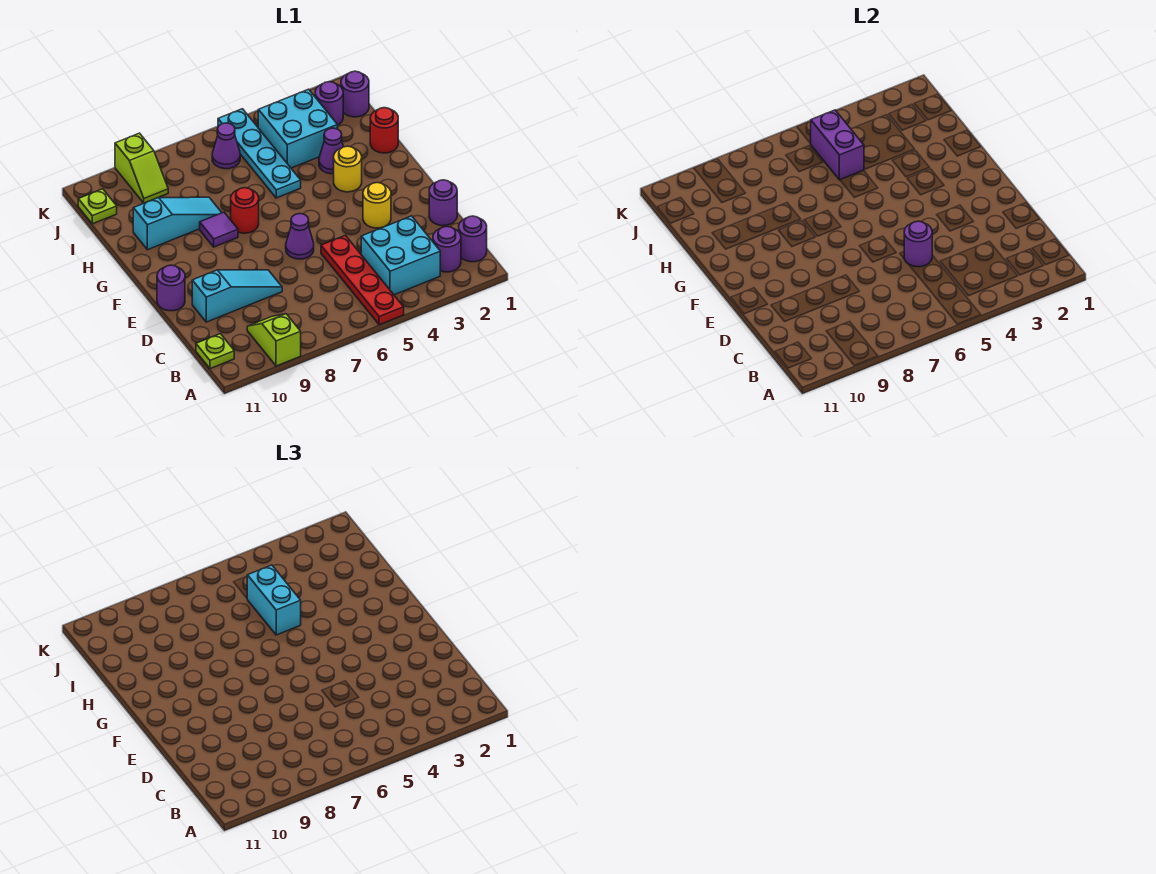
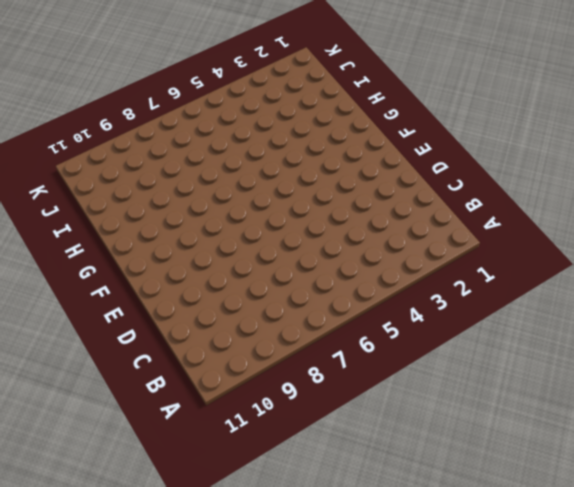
none -> red plate A5:D5 level 1
none -> lime slope A9:B9 level 1 top A
none -> purple round brick B1 level 1

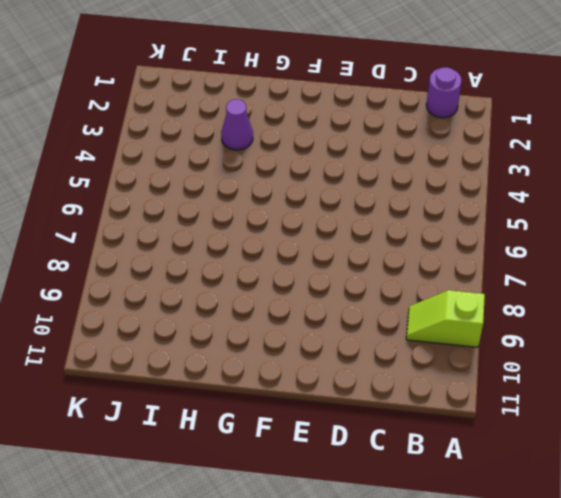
none -> red plate A5:D5 level 1
none -> purple round brick B2 level 1
none -> cyan brick B3:C4 level 1

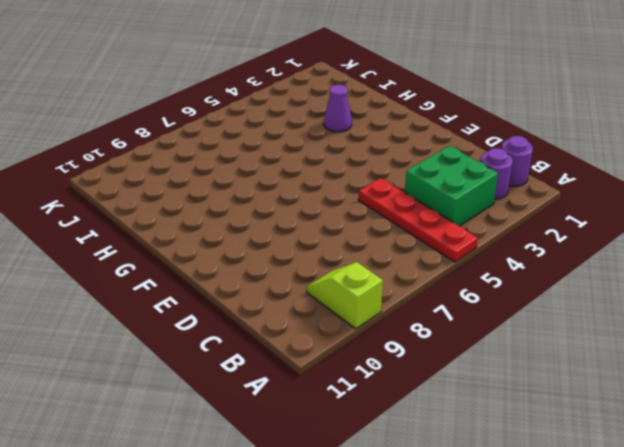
green brick B3:C4 level 1 -> cyan brick B3:C4 level 1
none -> lime plate B11 level 1
none -> purple round brick D1 level 1
none -> cyan slope D8:D10 level 1 top 10

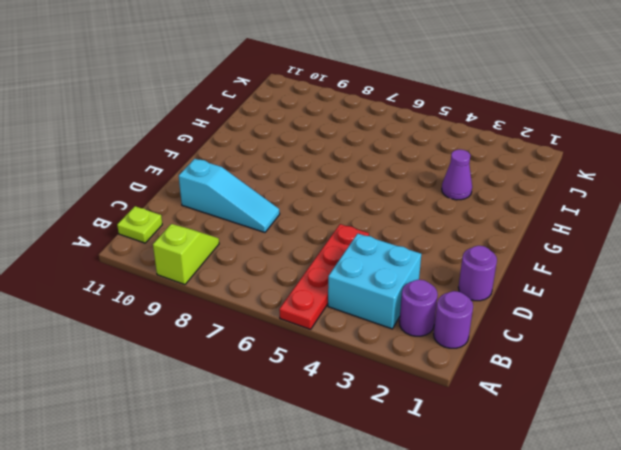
none -> yellow round brick E3 level 1
none -> purple cone E6 level 1
none -> purple round brick E11 level 1

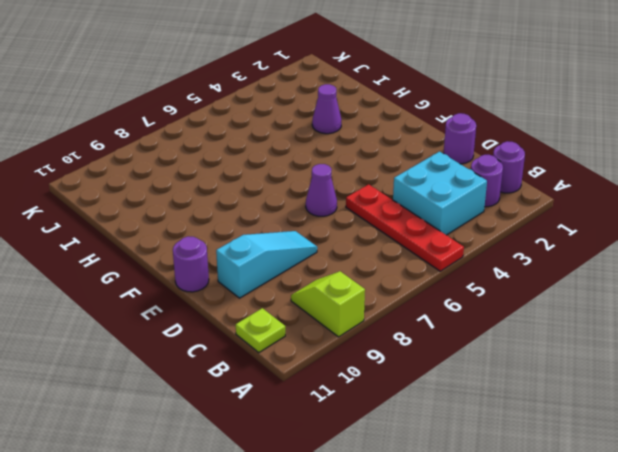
none -> yellow round brick E3 level 1
none -> yellow round brick G3 level 1
none -> red round brick G7 level 1

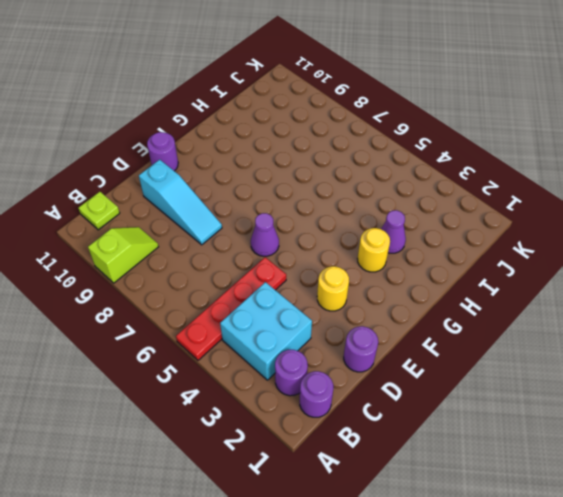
none -> red round brick G7 level 1
none -> purple tile G8 level 1
none -> red round brick H1 level 1

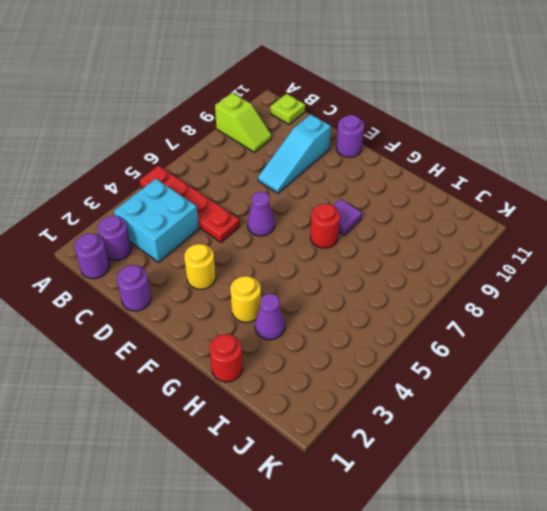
none -> cyan plate H5:K5 level 1
none -> cyan slope H8:H10 level 1 top 10
none -> cyan brick I3:J4 level 1

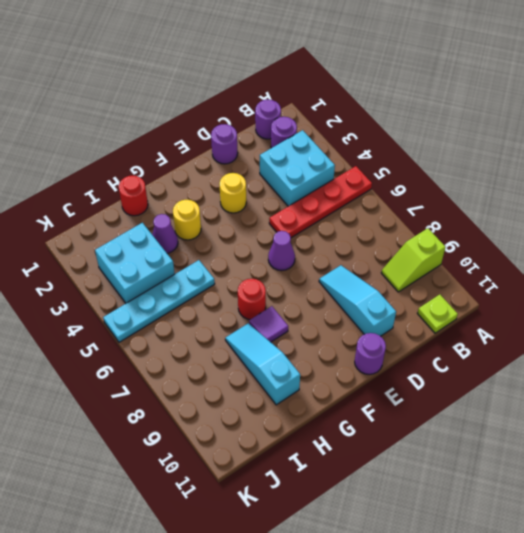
none -> purple round brick J1 level 1
none -> purple round brick J2 level 1
none -> purple cone J6 level 1

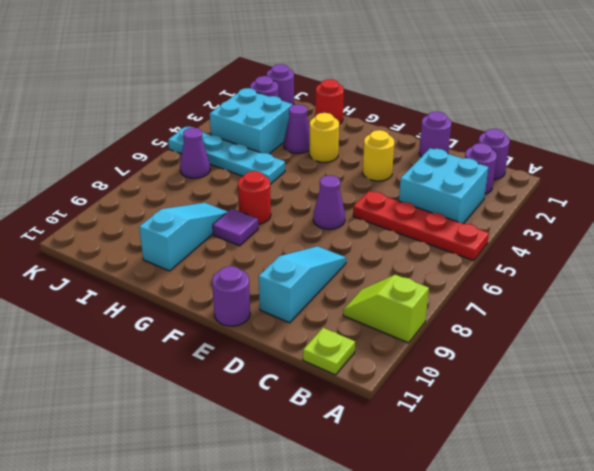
none -> lime slope J9:K9 level 1 top K
none -> lime plate J11 level 1
none -> purple round brick D5 level 2

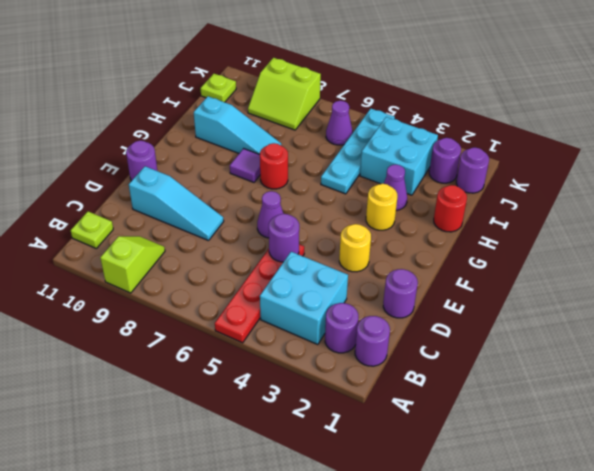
lime slope J8:K9 level 1 top K -> lime slope J9:K9 level 1 top K
none -> purple brick I5:J5 level 2
none -> cyan brick H5:I5 level 3

